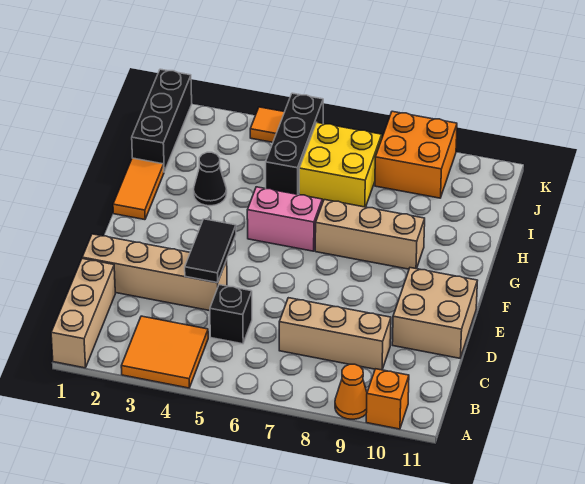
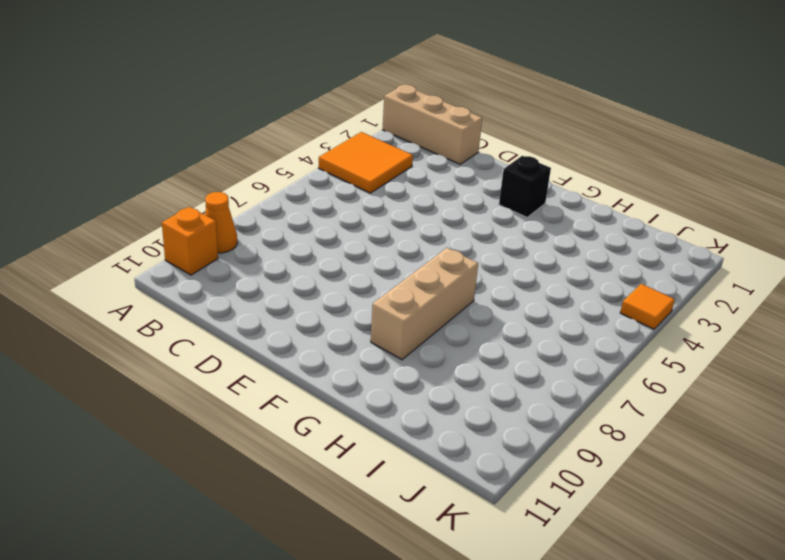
black brick F2 level 1 -> black brick C5 level 1
none -> tan brick C7:C9 level 1
none -> tan brick D1:D4 level 1
none -> tan brick D10:E11 level 1

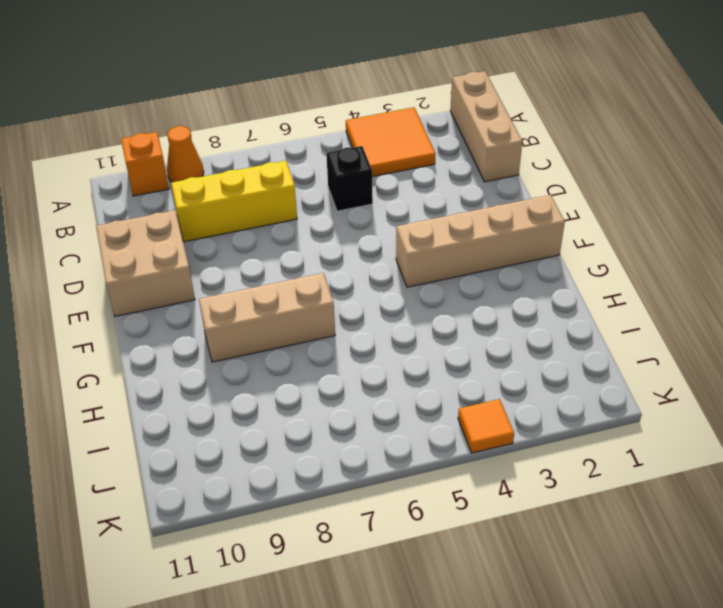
yellow brick C7:C9 level 1 -> tan brick C7:C9 level 1
tan brick F1:F4 level 1 -> tan brick D1:D4 level 1
none -> orange tile G1:H1 level 1
none -> pink brick G5:G6 level 1
none -> black cone H3 level 1

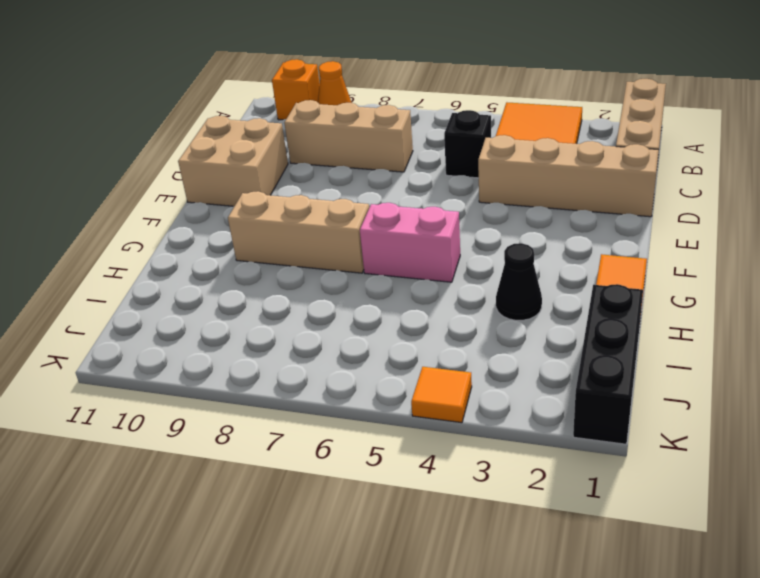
none -> black brick I5:K5 level 1
none -> yellow brick I6:J7 level 1
none -> orange brick J8:K9 level 1

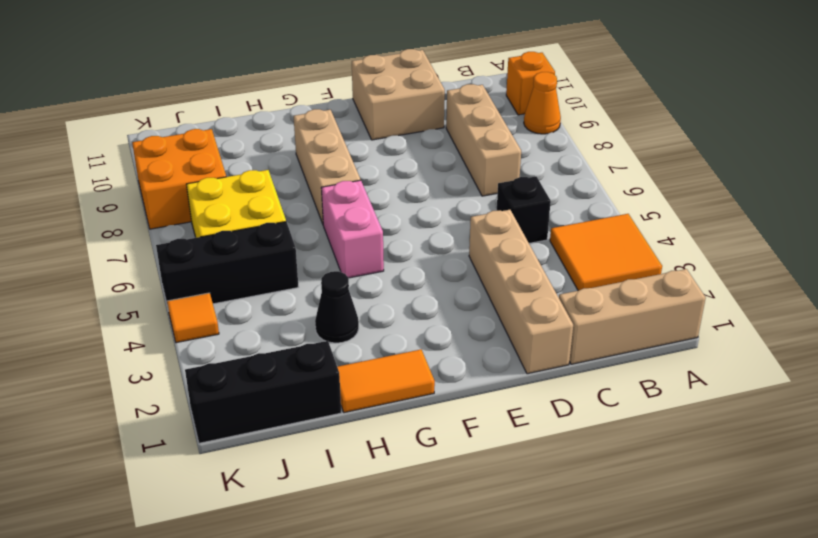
none -> black tile D4:E4 level 2

